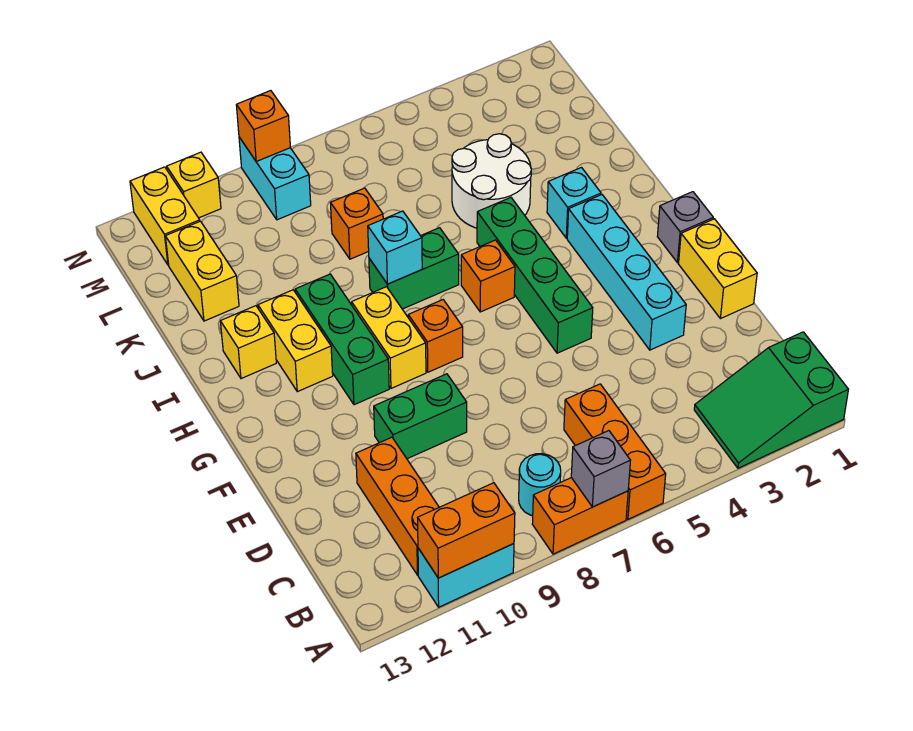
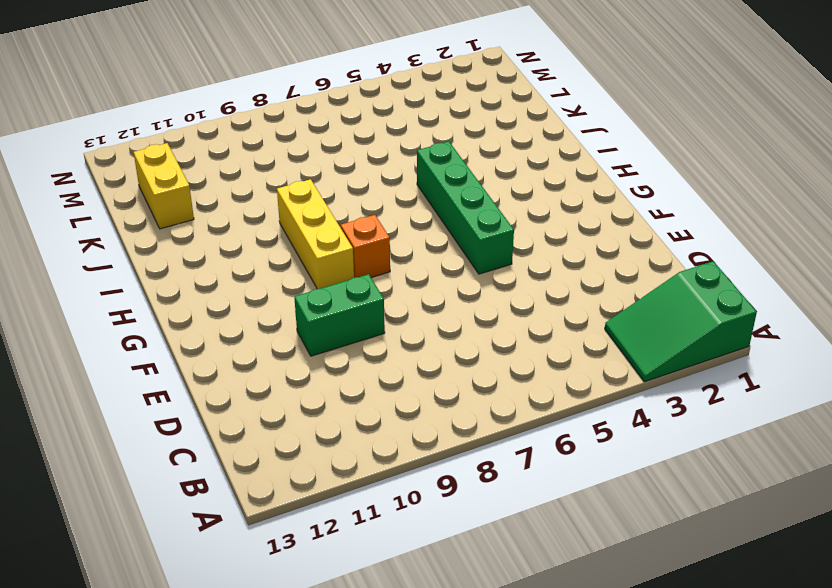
yellow brick G9:I9 level 1 -> yellow brick G9:H9 level 1
none -> orange brick A6:C6 level 1
none -> orange brick A7:A8 level 1
none -> cyan brick A10:A11 level 1

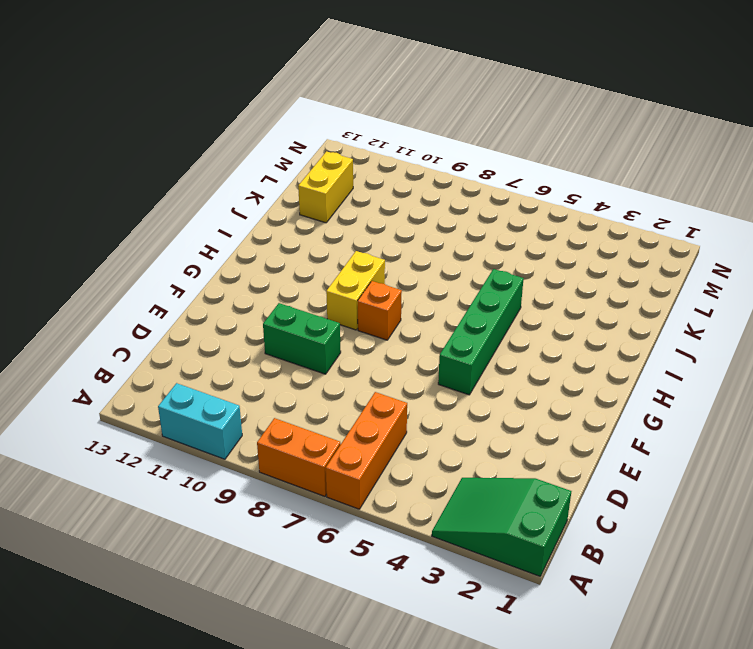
none -> cyan round brick B8 level 1
none -> orange brick B11:D11 level 1
none -> yellow brick E1:F1 level 1

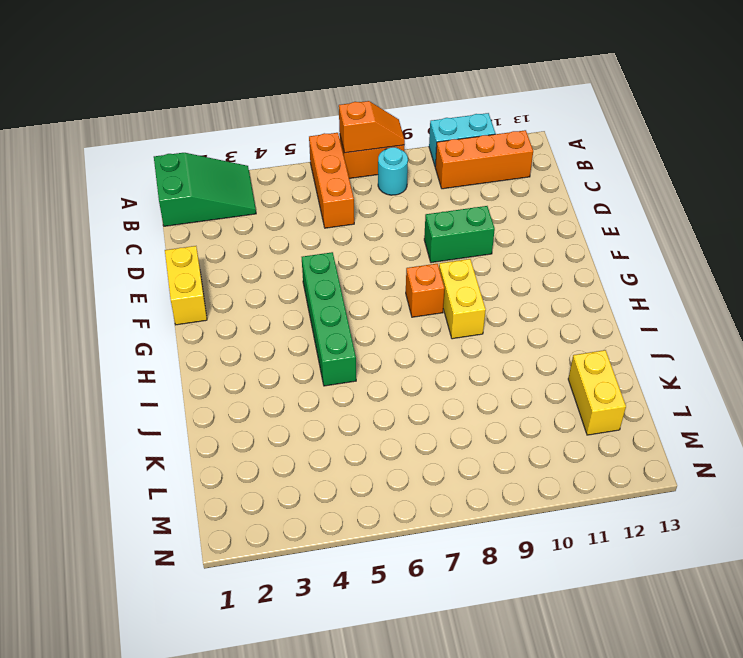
orange slope A7:A8 level 2 top 7 -> grey brick A7 level 2
orange brick B10:B12 level 1 -> orange brick B11:D11 level 1
none -> cyan brick E3:H3 level 1
none -> grey brick G1 level 1
none -> green brick G10:I10 level 1

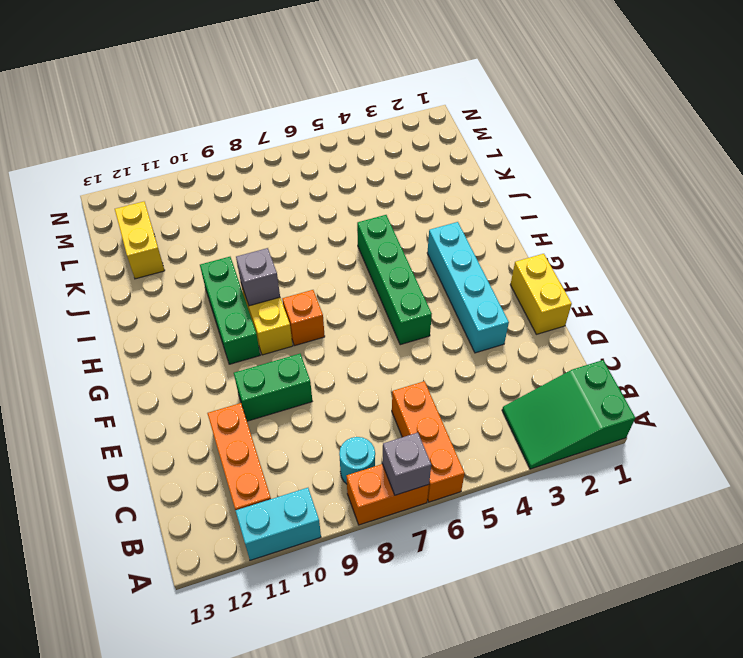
grey brick H9 level 2 -> grey brick G1 level 1
none -> orange brick H6 level 1
none -> yellow brick H11:I11 level 1
none -> cyan brick I3 level 1

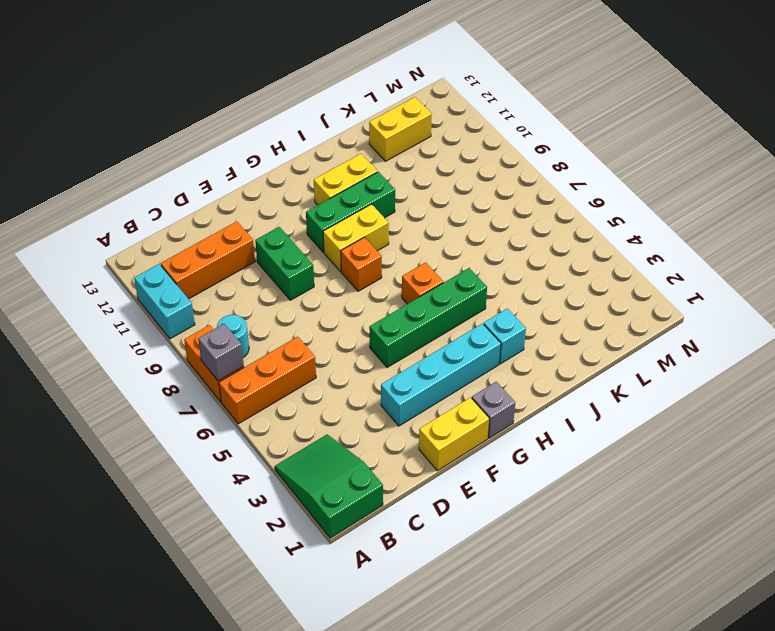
none -> green brick I7:I8 level 1
none -> yellow brick I12 level 1
none -> white round brick J4:K5 level 1

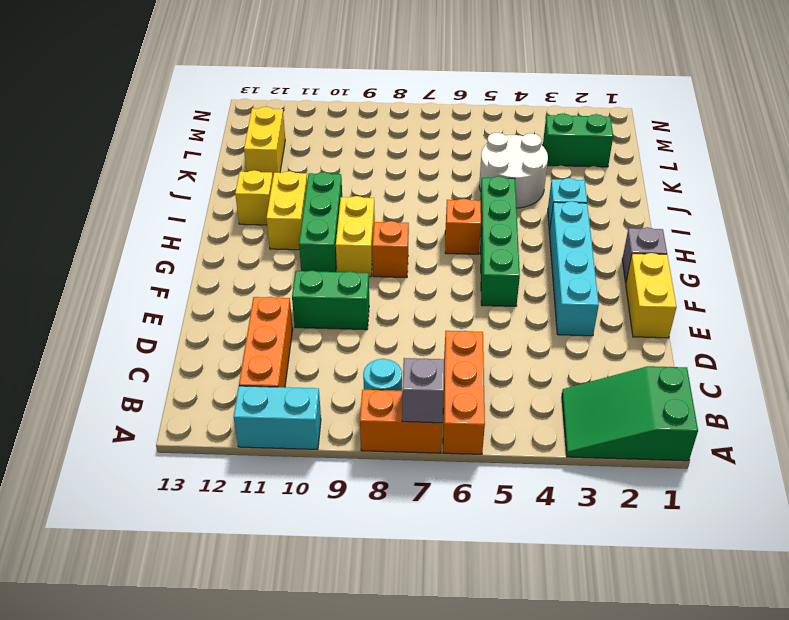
green brick L2:L3 level 1 -> green brick I7:I8 level 1
none -> orange brick K8 level 1
none -> cyan brick M9:N9 level 1
none -> yellow brick M12:N12 level 1

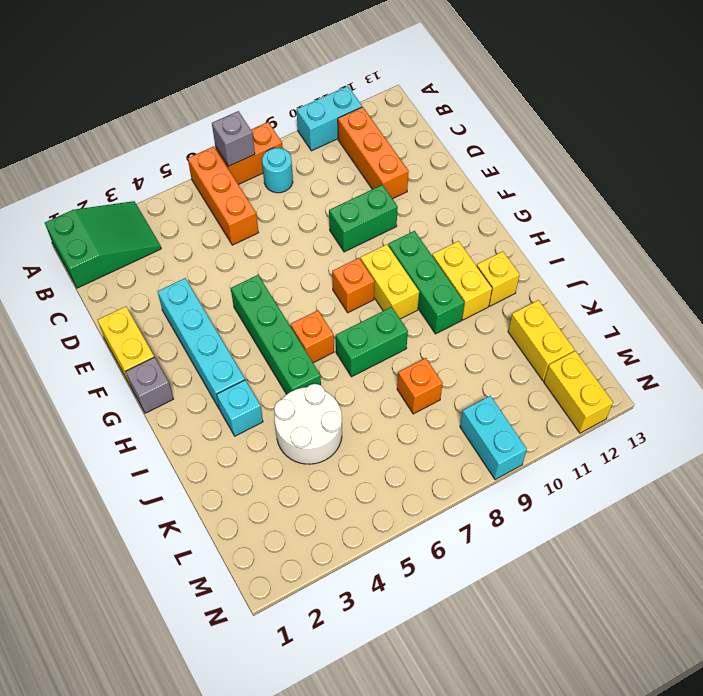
none -> yellow brick N11 level 1
none -> orange brick A10:A11 level 2
none -> cyan brick I8 level 2

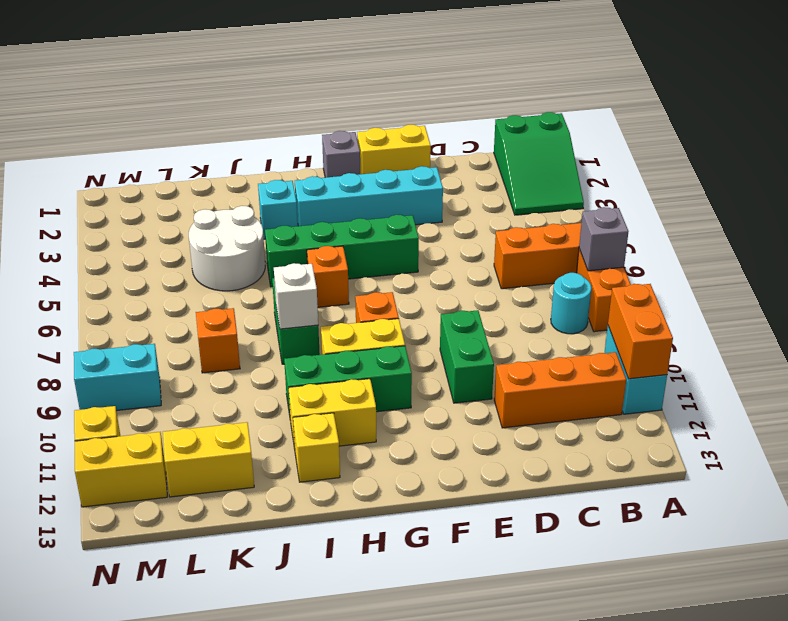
white brick I8 level 2 -> cyan brick I8 level 2
none -> orange brick N9 level 2

